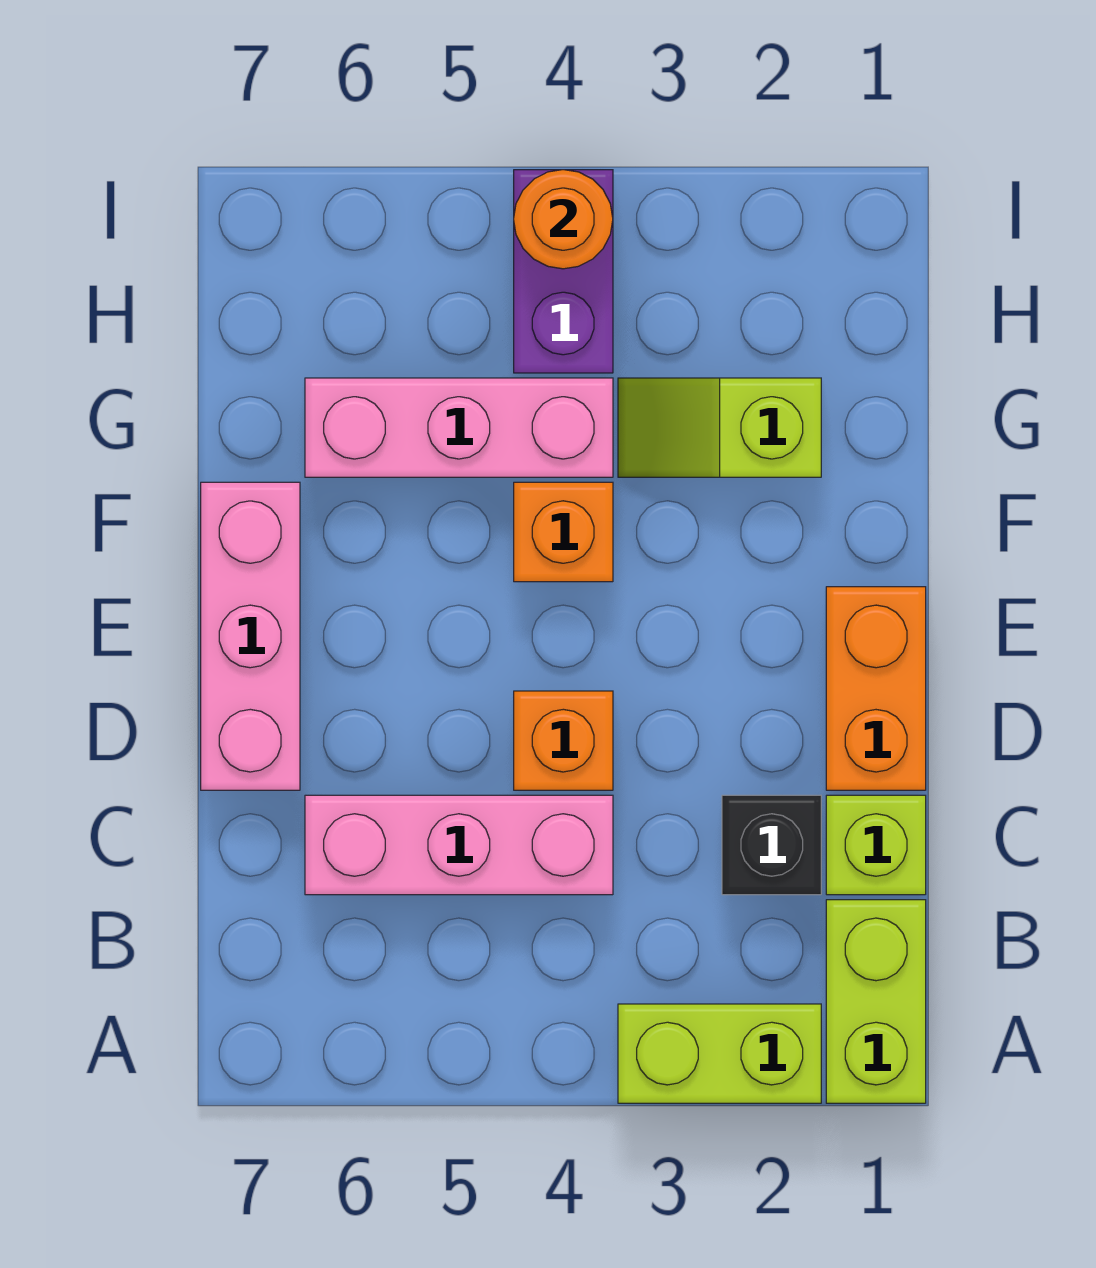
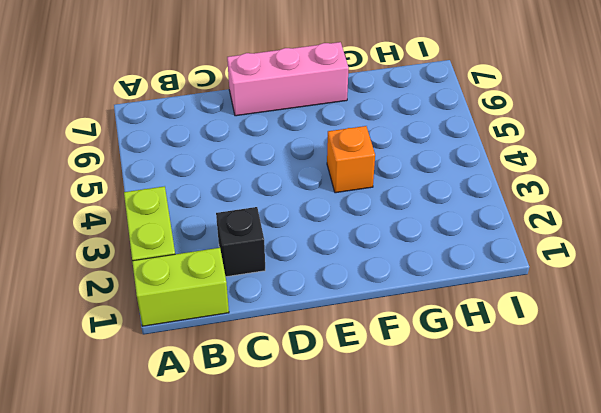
none -> lime brick C1 level 1
none -> pink brick C4:C6 level 1
none -> orange brick D1:E1 level 1

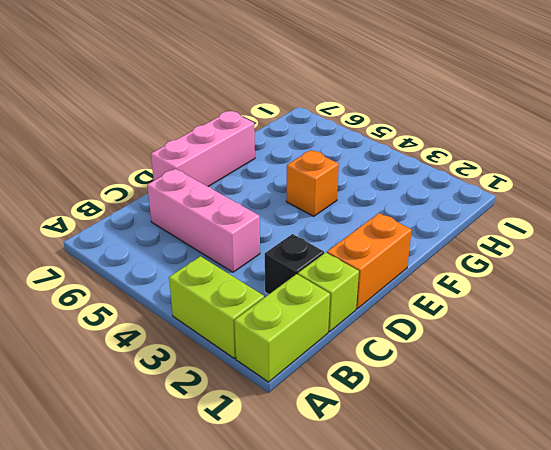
none -> orange brick D4 level 1
none -> lime slope G2:G3 level 1 top 2
none -> pink brick G4:G6 level 1

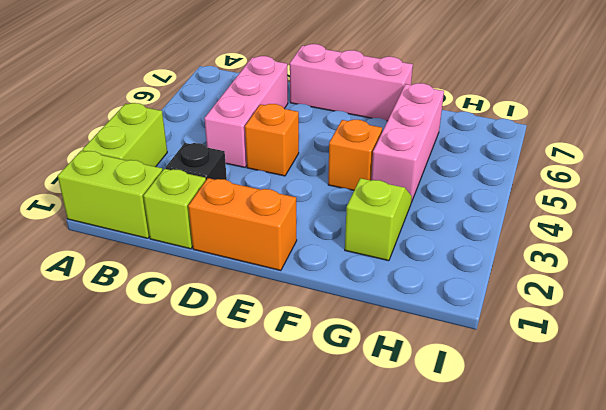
none -> purple brick H4:I4 level 1
none -> orange round brick I4 level 2

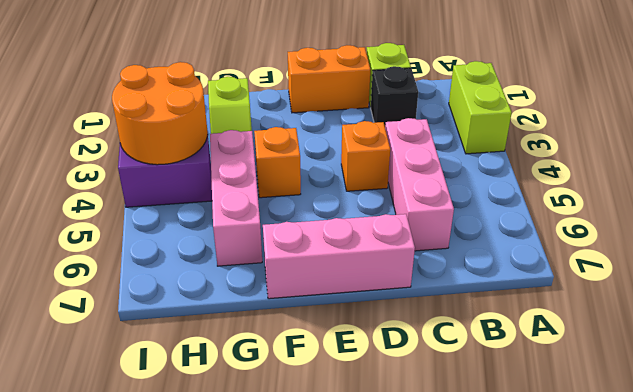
orange round brick H3:I4 level 2 -> orange round brick I4 level 2
none -> lime brick A1:B1 level 1

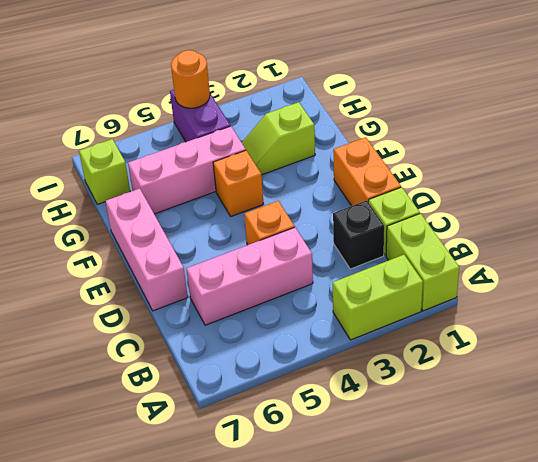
lime brick H7 level 1 -> none

